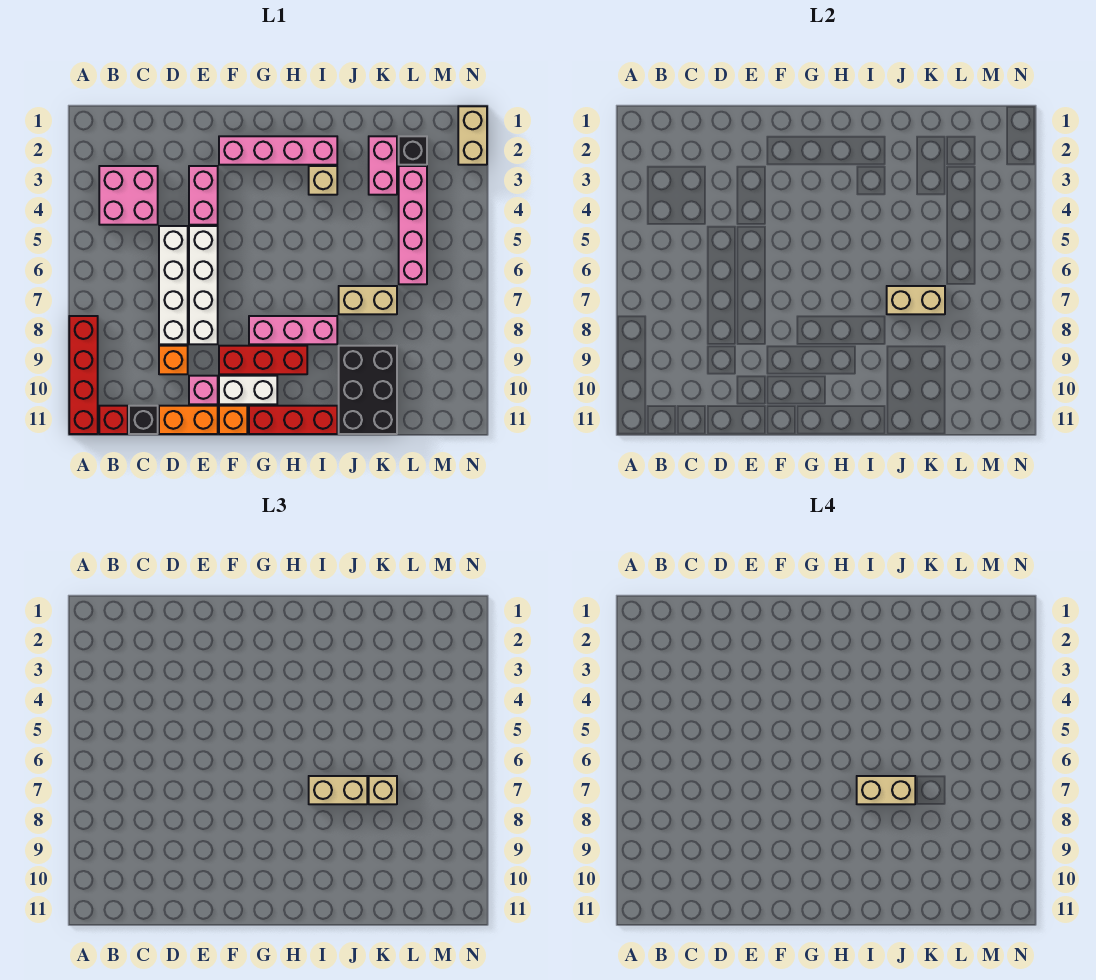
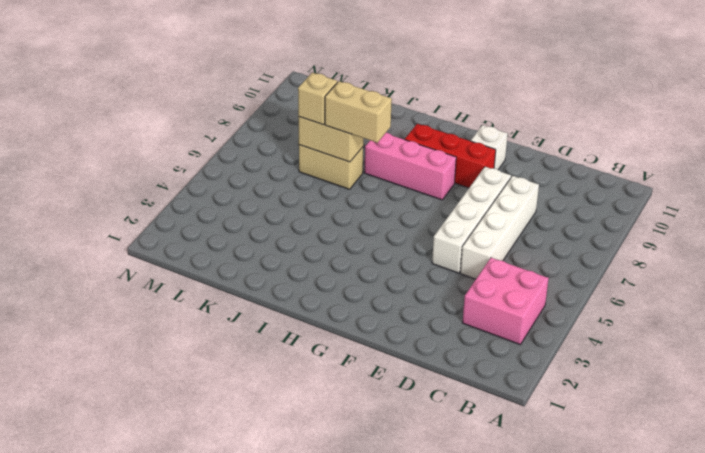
white brick F10 level 1 -> white brick F10:G10 level 1
none -> red brick A8:A11 level 1
none -> red brick B11 level 1
none -> black brick C11 level 1

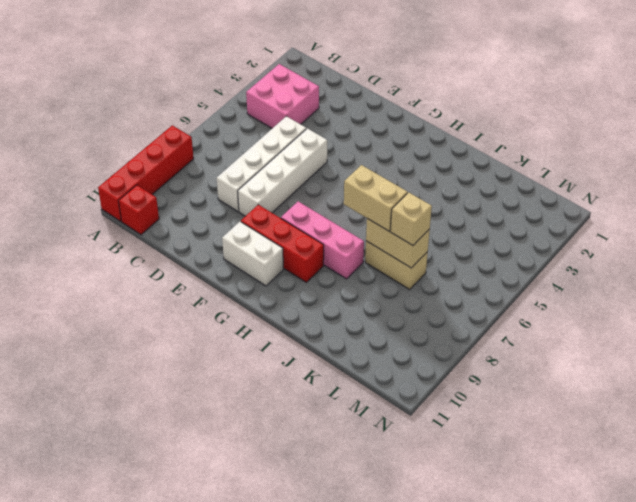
none -> black brick C11 level 1
none -> orange brick D9 level 1
none -> orange brick D11:E11 level 1

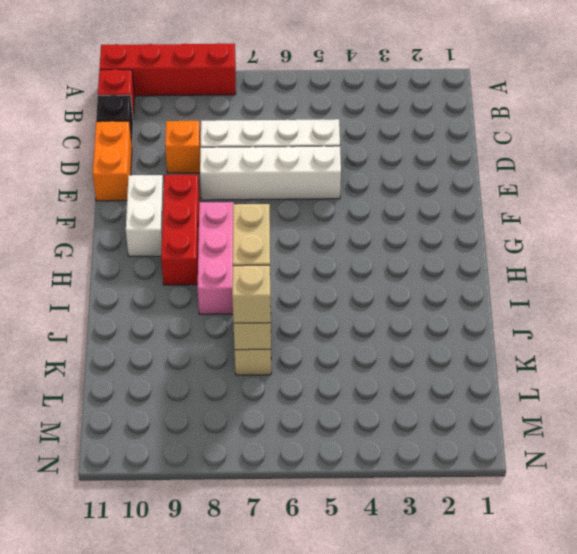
none -> pink brick B3:C4 level 1
none -> pink brick E3:E4 level 1
none -> pink brick E10 level 1

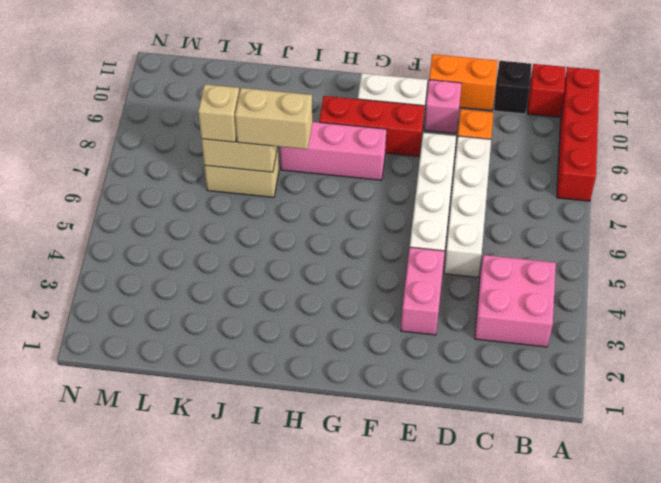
none -> pink brick F2:I2 level 1
none -> orange brick F11 level 1
none -> red brick G11:I11 level 1

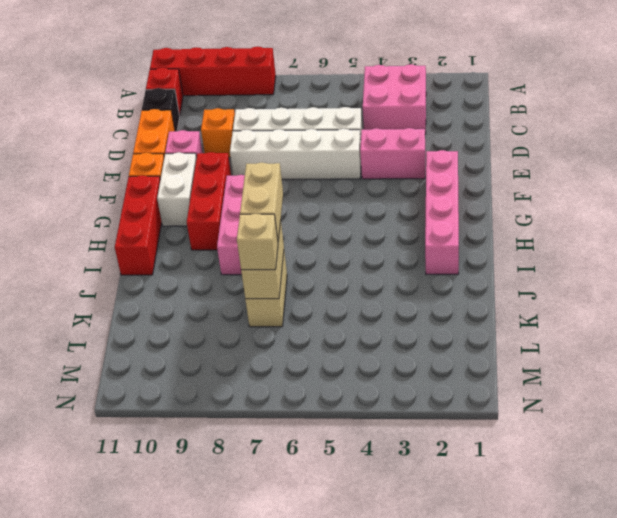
none -> tan brick I3 level 1
none -> black brick J9:K11 level 1
none -> pink brick K2:K3 level 1

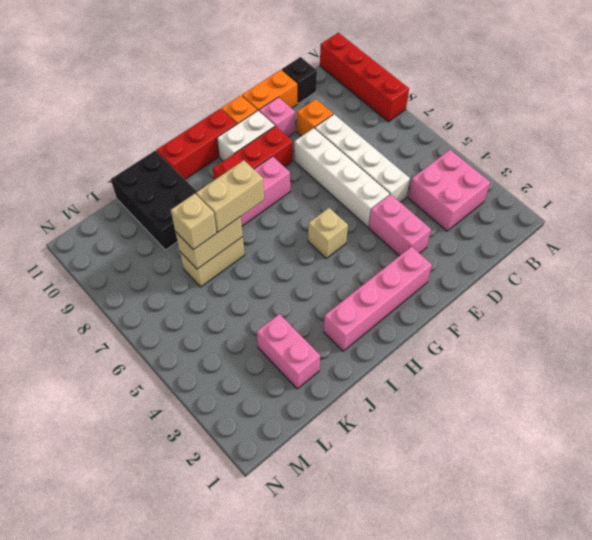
tan brick G5 level 1 -> tan brick I3 level 1
none -> red brick B11 level 1
none -> black brick L2 level 1
none -> pink brick L3:L6 level 1

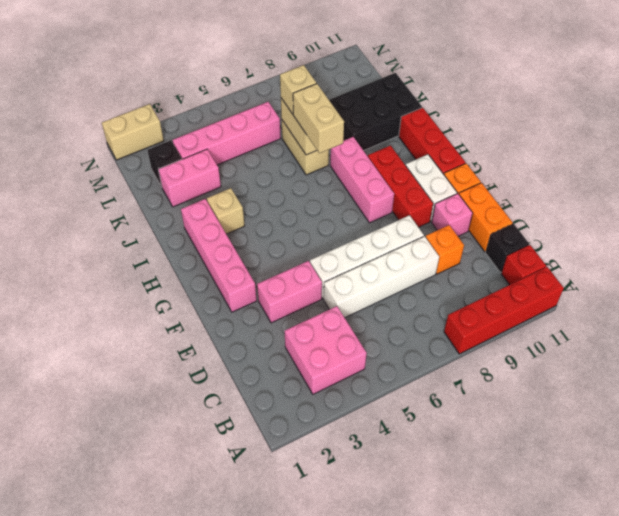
none -> tan brick I7:J7 level 4

